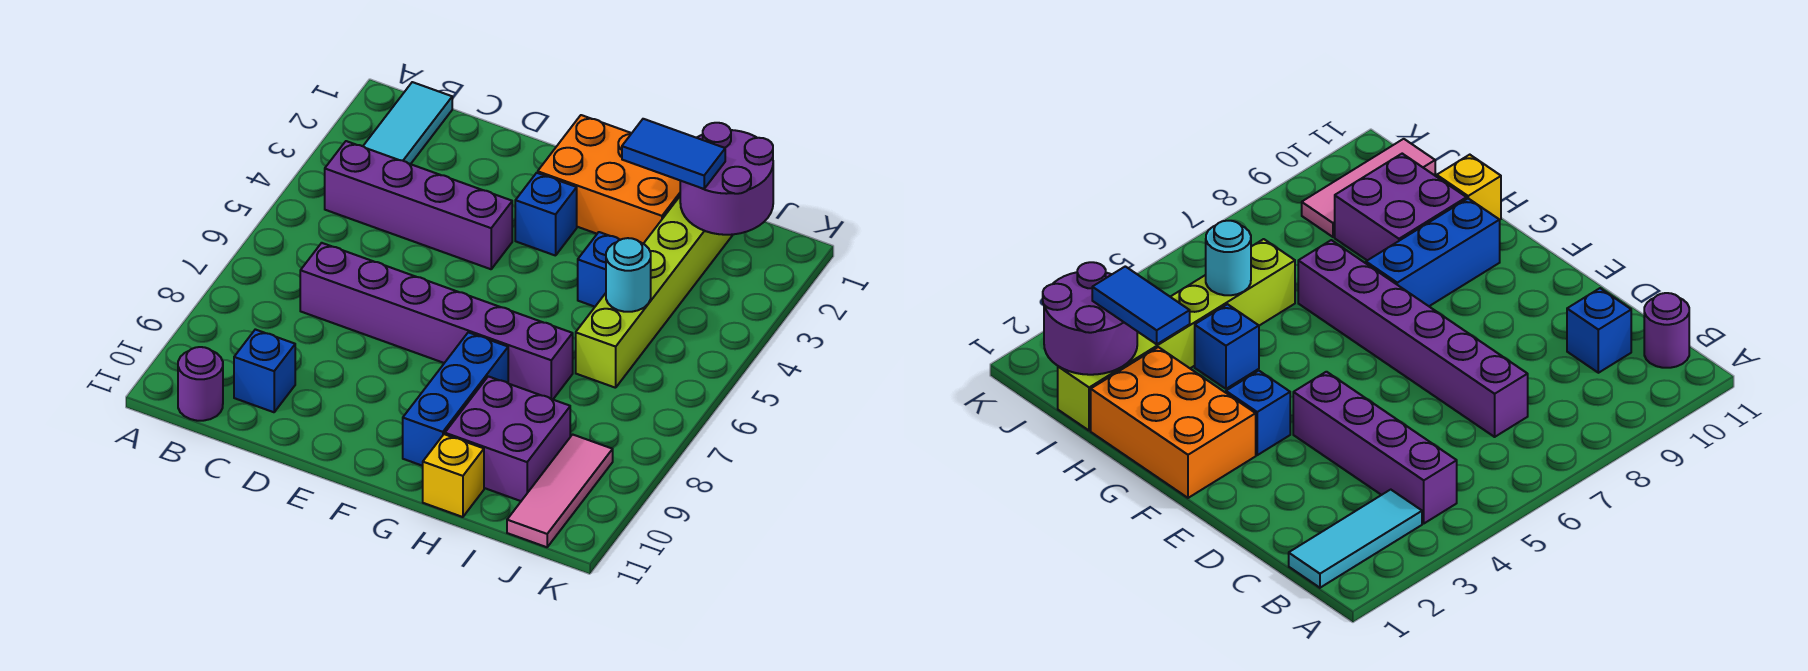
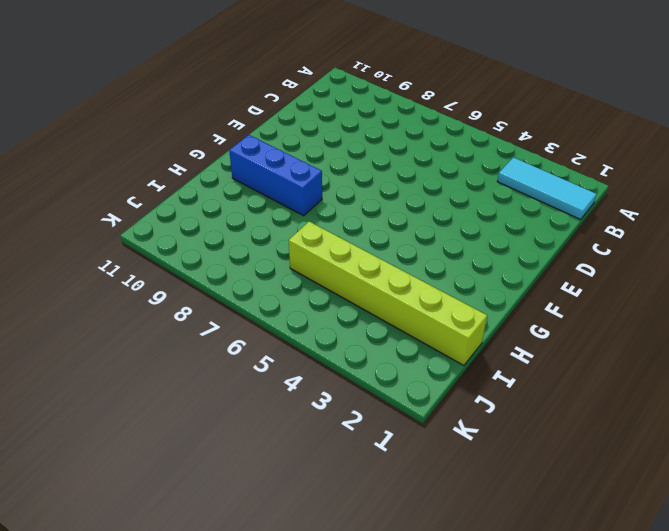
none -> purple brick B4:E4 level 1
none -> purple round brick B11 level 1
none -> purple brick C7:H7 level 1

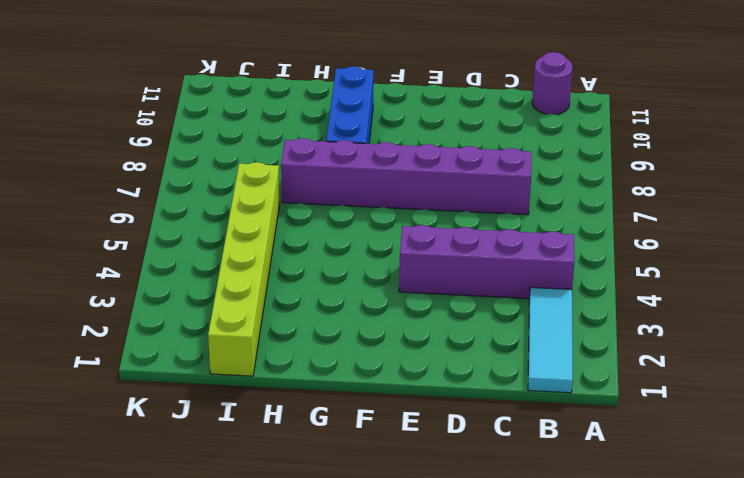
none -> blue brick C10 level 1
none -> orange brick F1:H2 level 1
none -> blue brick F3 level 1

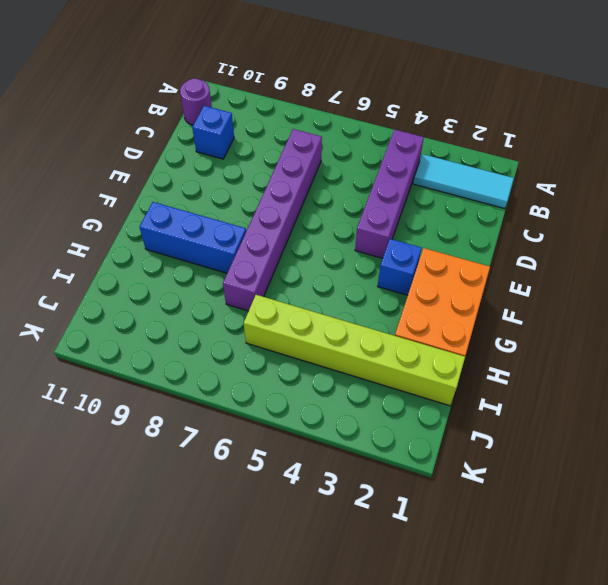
none -> blue brick H4 level 1
none -> purple brick H9:I10 level 1
none -> yellow brick H11 level 1

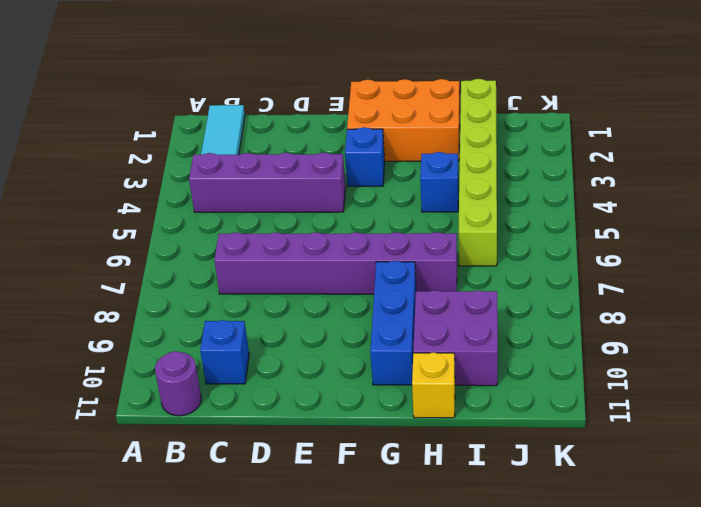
none -> pink tile J9:J11 level 1
none -> purple round brick I1:J2 level 2
none -> cyan round brick I5 level 2

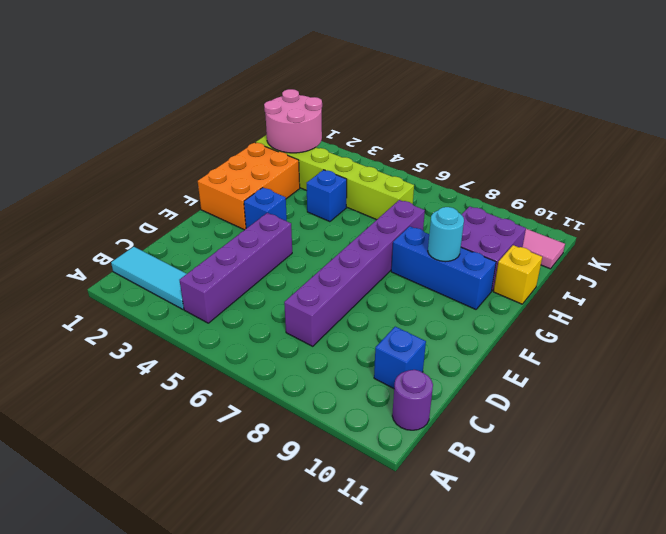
cyan round brick G9 level 2 -> cyan round brick I5 level 2
pink round brick I1:J2 level 2 -> purple round brick I1:J2 level 2
none -> blue tile H2:I2 level 3

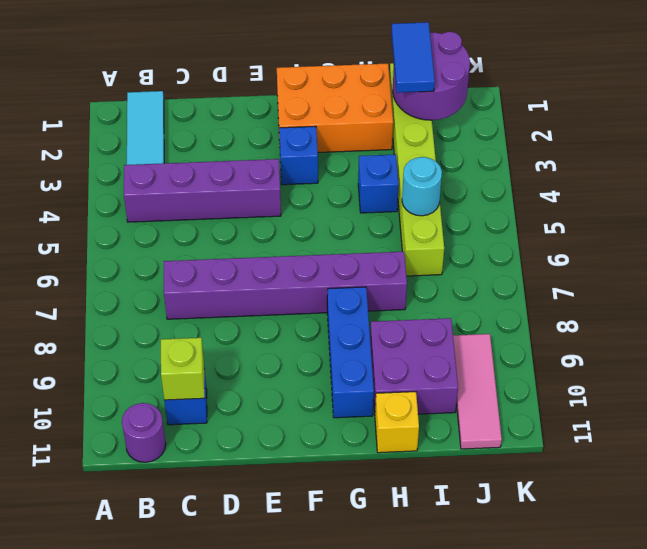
lime brick C10 level 2 -> none
blue tile I1:I2 level 3 -> blue tile H2:I2 level 3

